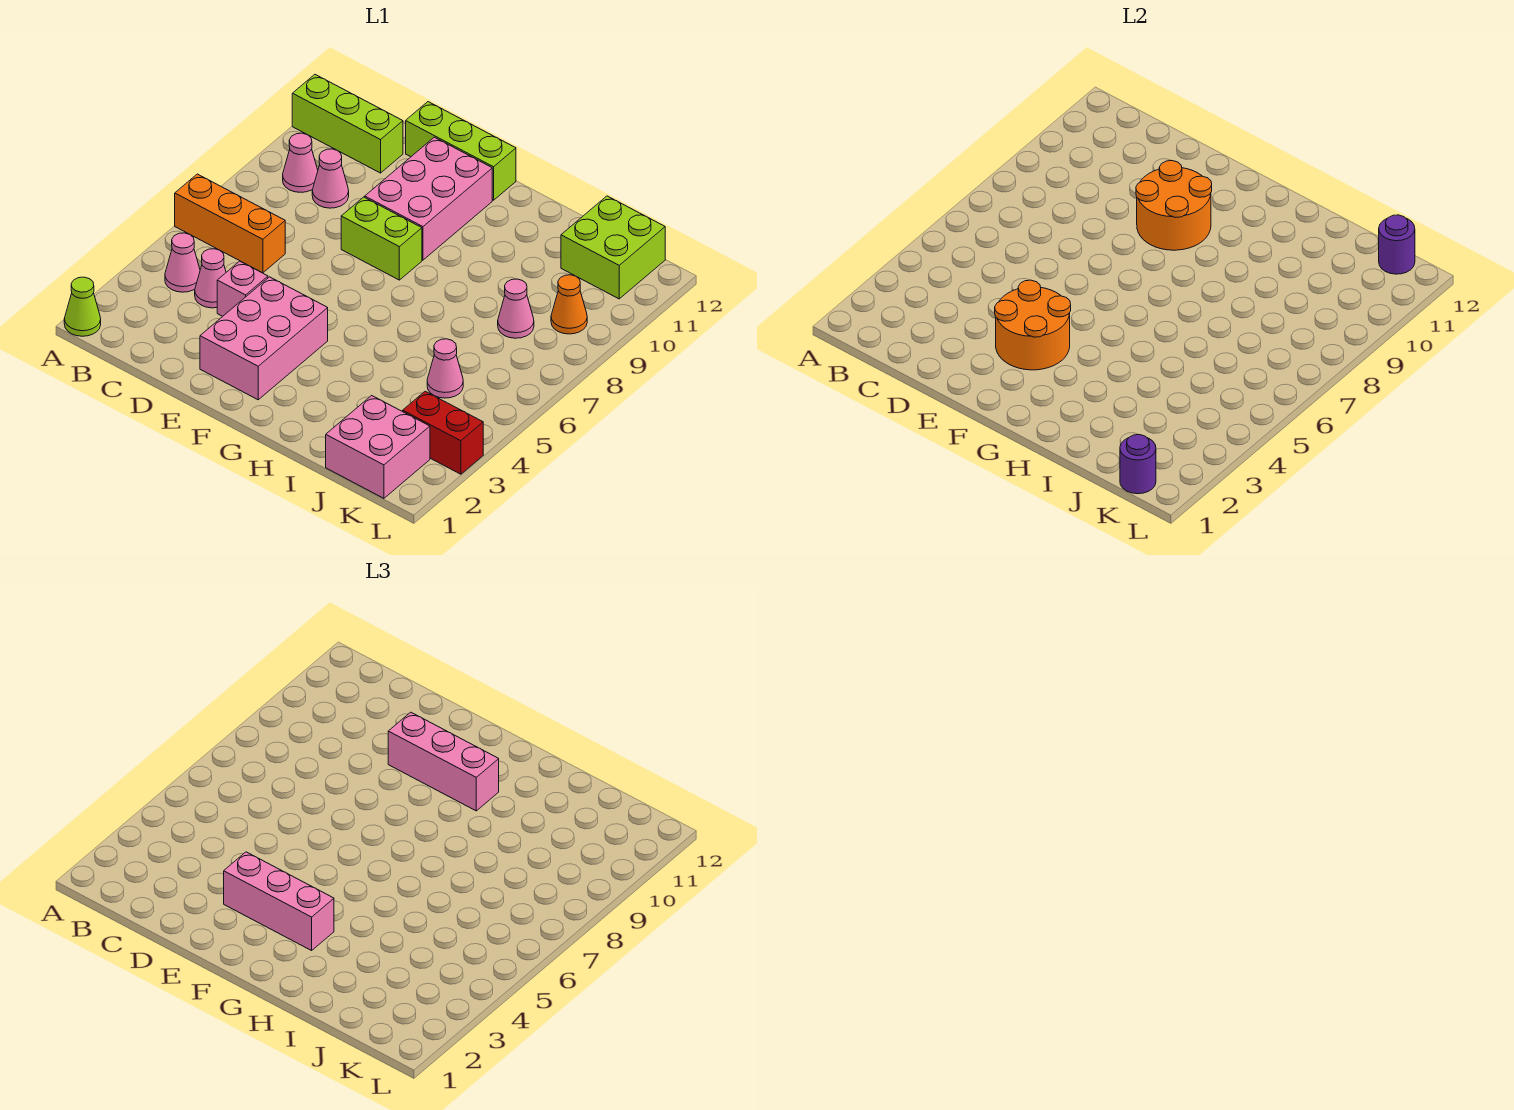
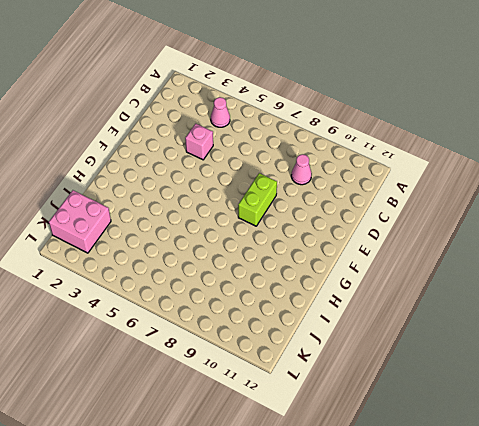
none -> lime cone A1 level 1
none -> orange brick A6:C6 level 1
none -> lime brick A11:C11 level 1

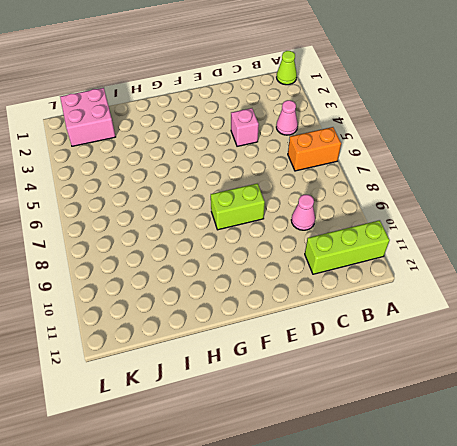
orange brick A6:B6 level 1 -> orange brick A6:C6 level 1
none -> pink cone B9 level 1
none -> pink cone C4 level 1
none -> lime brick D12:F12 level 1

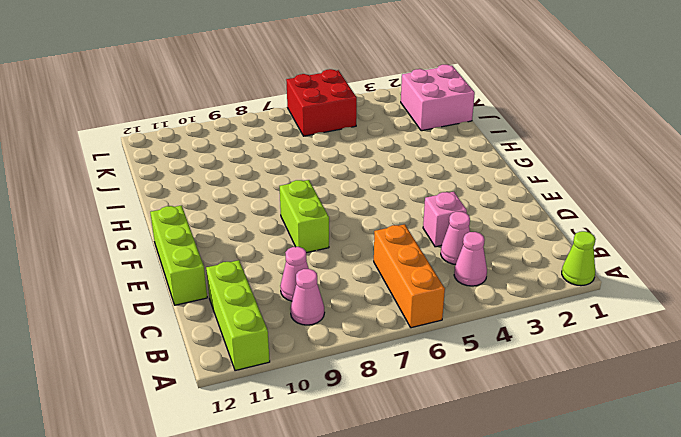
red brick K5:L6 level 1 -> none
none -> pink brick E2:F4 level 1
none -> pink brick E9:F11 level 1
none -> pink cone J5 level 1

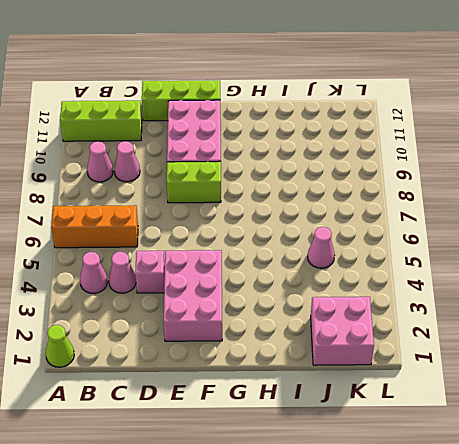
none -> pink cone J8 level 1
none -> lime brick J11:K12 level 1
none -> red brick K3:L3 level 1

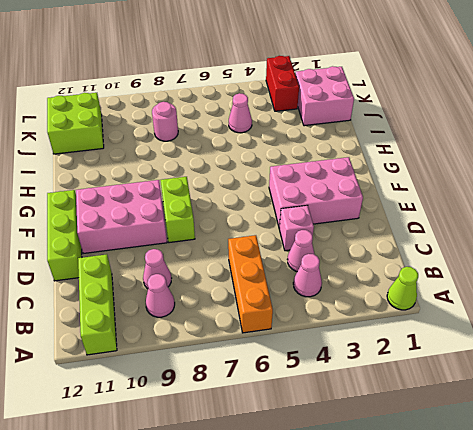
pink round brick J8 level 1 -> pink cone J8 level 1
none -> orange cone K9 level 1
none -> orange round brick E3:F4 level 2
none -> orange round brick E9:F10 level 2

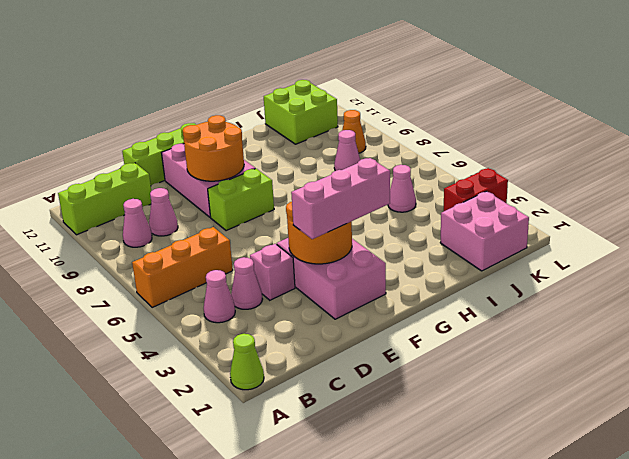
none -> purple round brick K1 level 2
none -> purple round brick K12 level 2
none -> pink brick E10:G10 level 3

